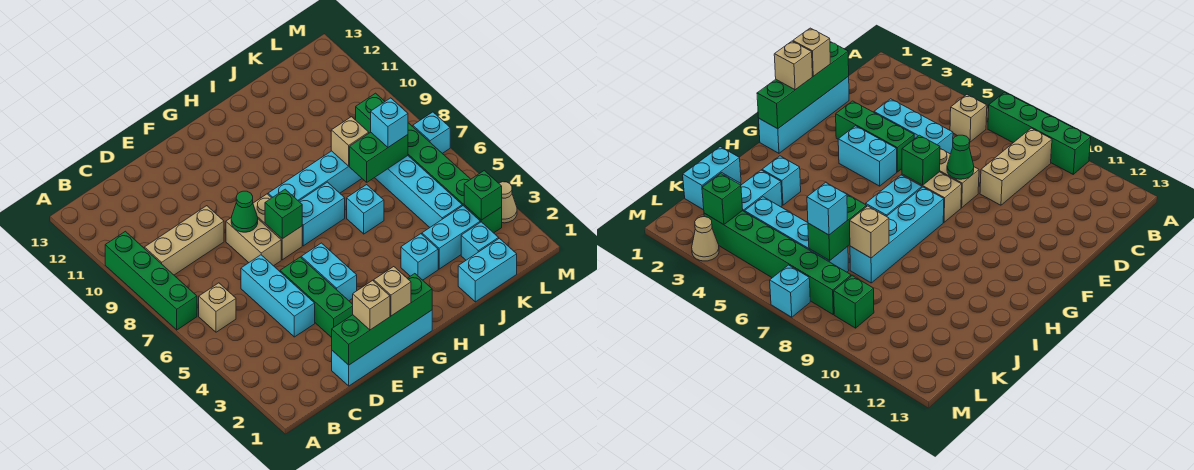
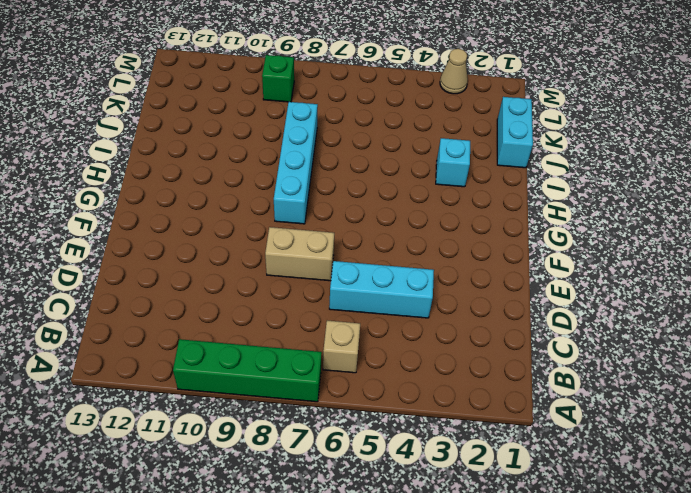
none -> tan brick B9:D9 level 1
none -> cyan brick D1:G1 level 1
none -> green brick E3:E5 level 1
none -> cyan brick F4:F5 level 1

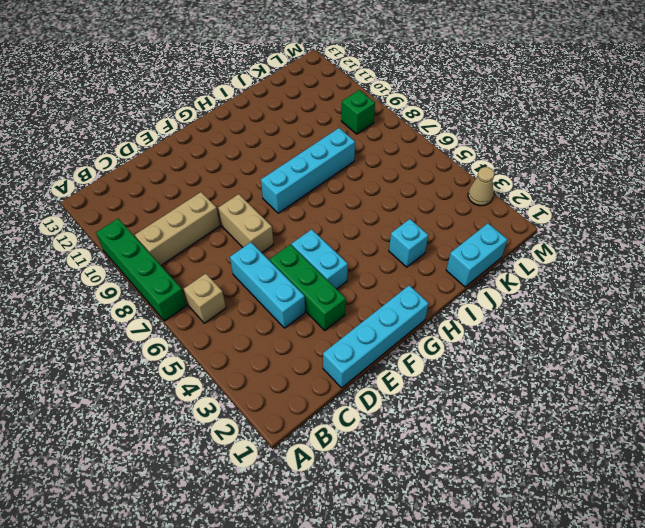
none -> tan brick F7:F8 level 1
none -> cyan brick G7:H7 level 1
none -> cyan brick I6 level 1
none -> cyan brick J3:K3 level 1

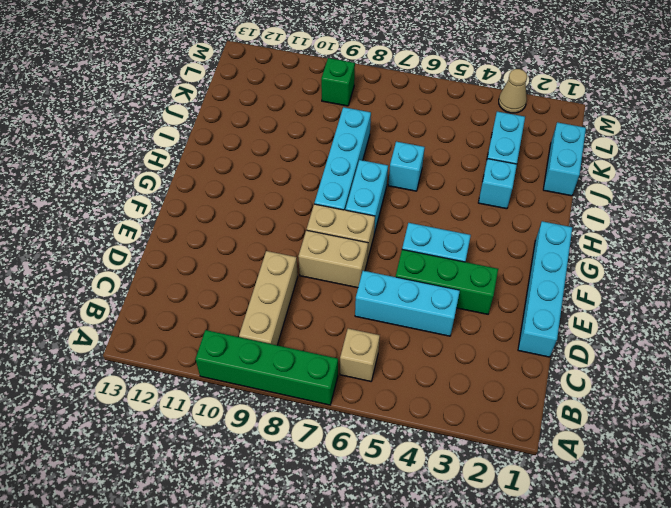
none -> cyan brick K2 level 1
none -> cyan brick K4:K7 level 1
none -> green brick L3:L8 level 1
none -> cyan brick M7 level 1

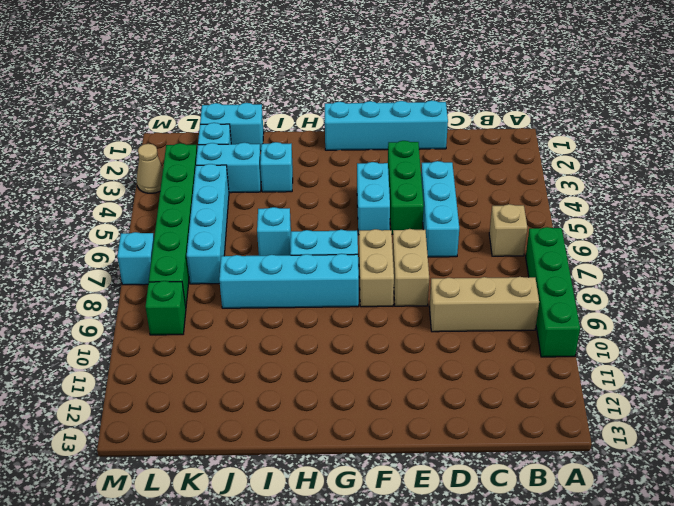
none -> green brick D1:G1 level 2
none -> green cone E8 level 2
none -> green brick F7 level 2
none -> green brick J7:K7 level 2

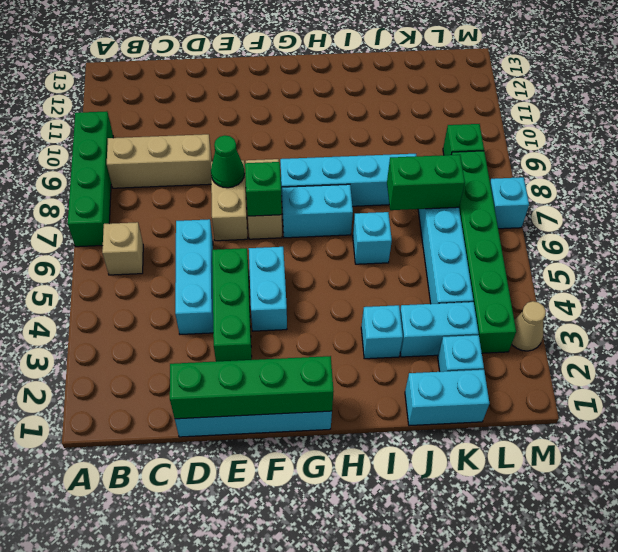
none -> tan brick J8 level 2
none -> green brick L3 level 2
none -> tan brick E1 level 3
none -> tan brick F1 level 3

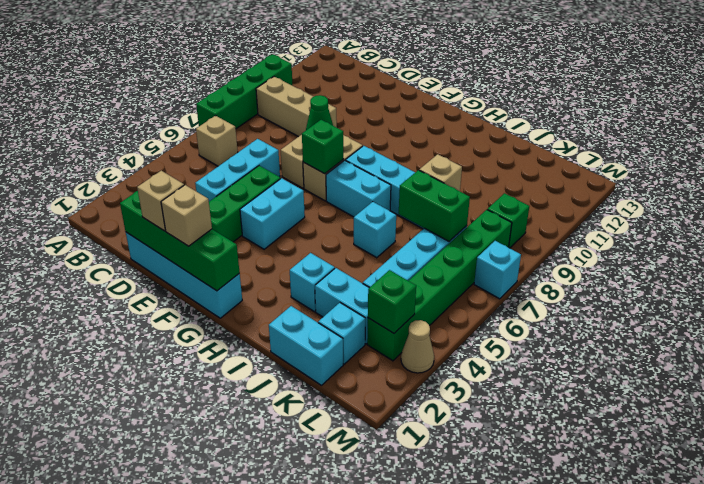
none -> cyan brick K7 level 3

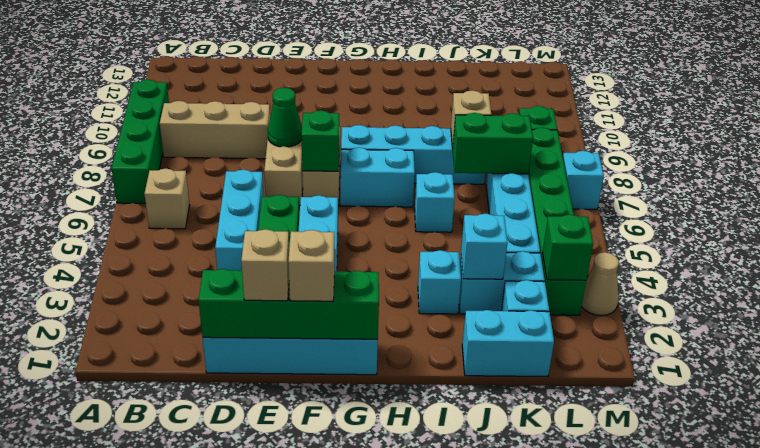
cyan brick J3 level 2 -> cyan brick K7 level 3

